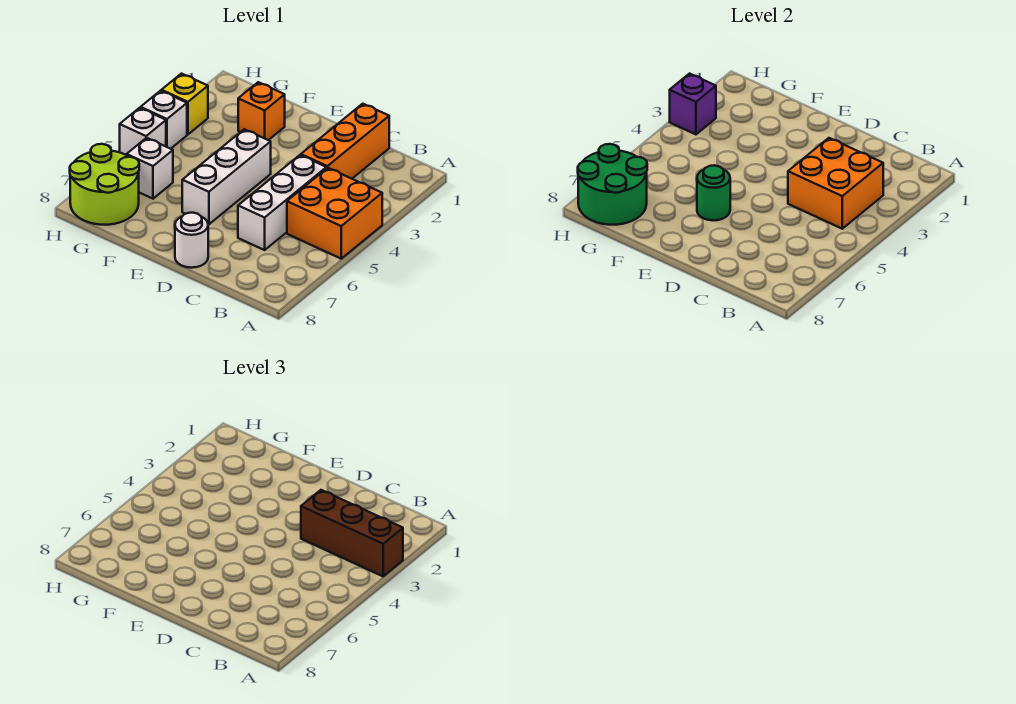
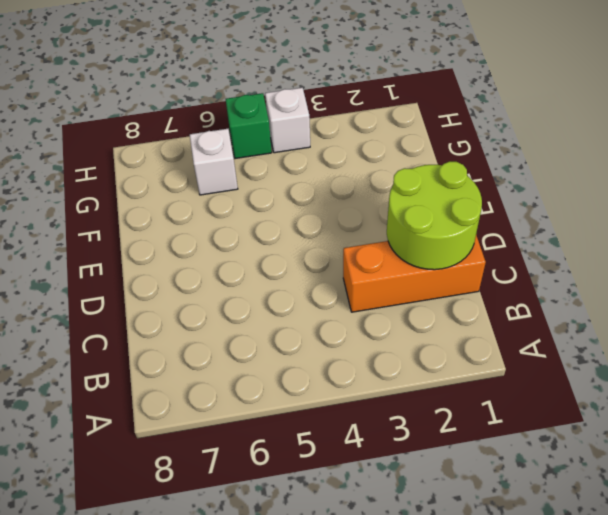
lime round brick C1:D2 level 2 -> lime round brick G7:H8 level 1
green brick H5 level 1 -> white brick H5 level 1
none -> orange brick A4:B5 level 1
none -> white brick C4:C6 level 1
none -> white round brick D8 level 1

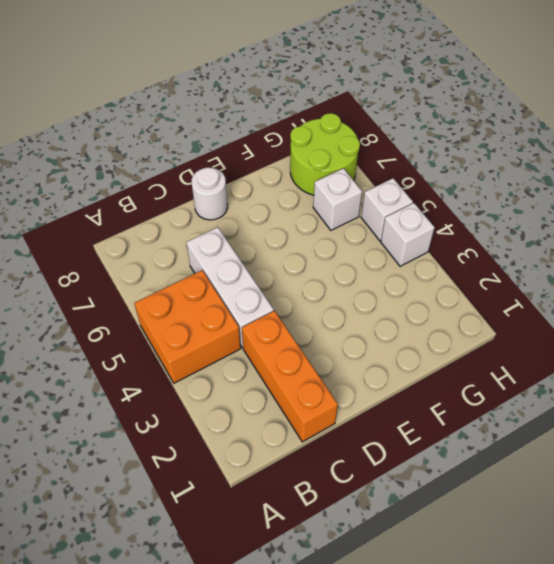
none -> white brick E4:E6 level 1
none -> orange brick F2 level 1
none -> yellow brick H3 level 1

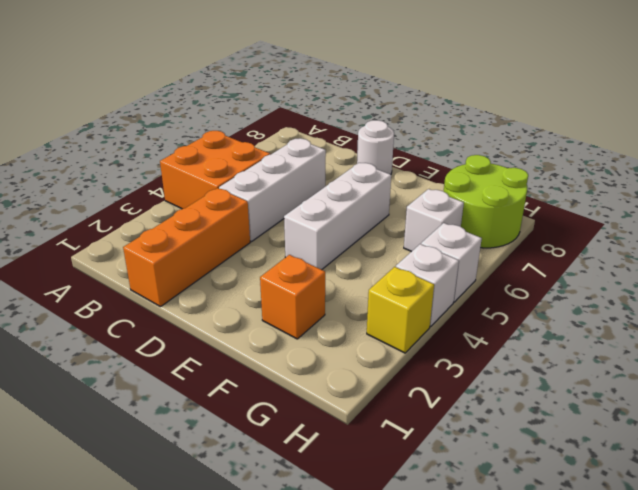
none -> orange brick B3:C4 level 2
none -> green round brick E6 level 2
none -> green round brick G7:H8 level 2

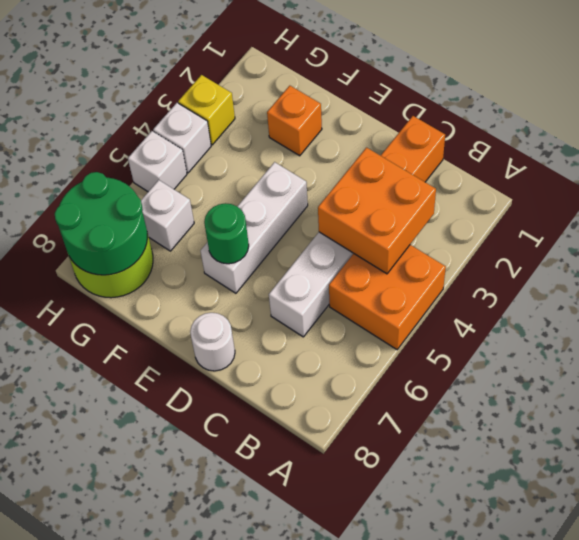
none -> purple brick H3 level 2
none -> brown brick A3:C3 level 3

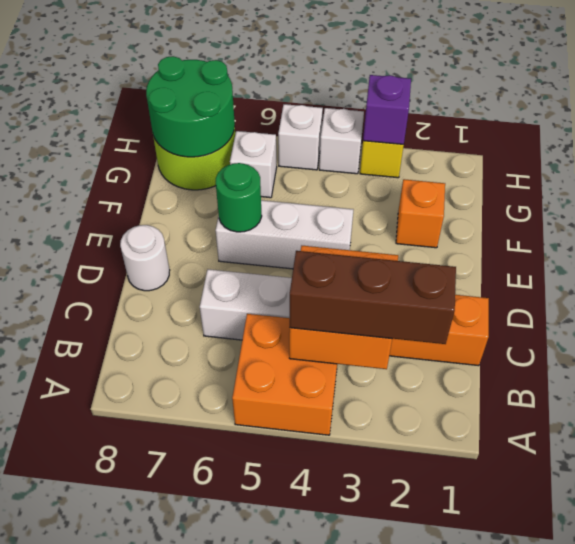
brown brick B2:B4 level 3 -> brown brick A3:C3 level 3

